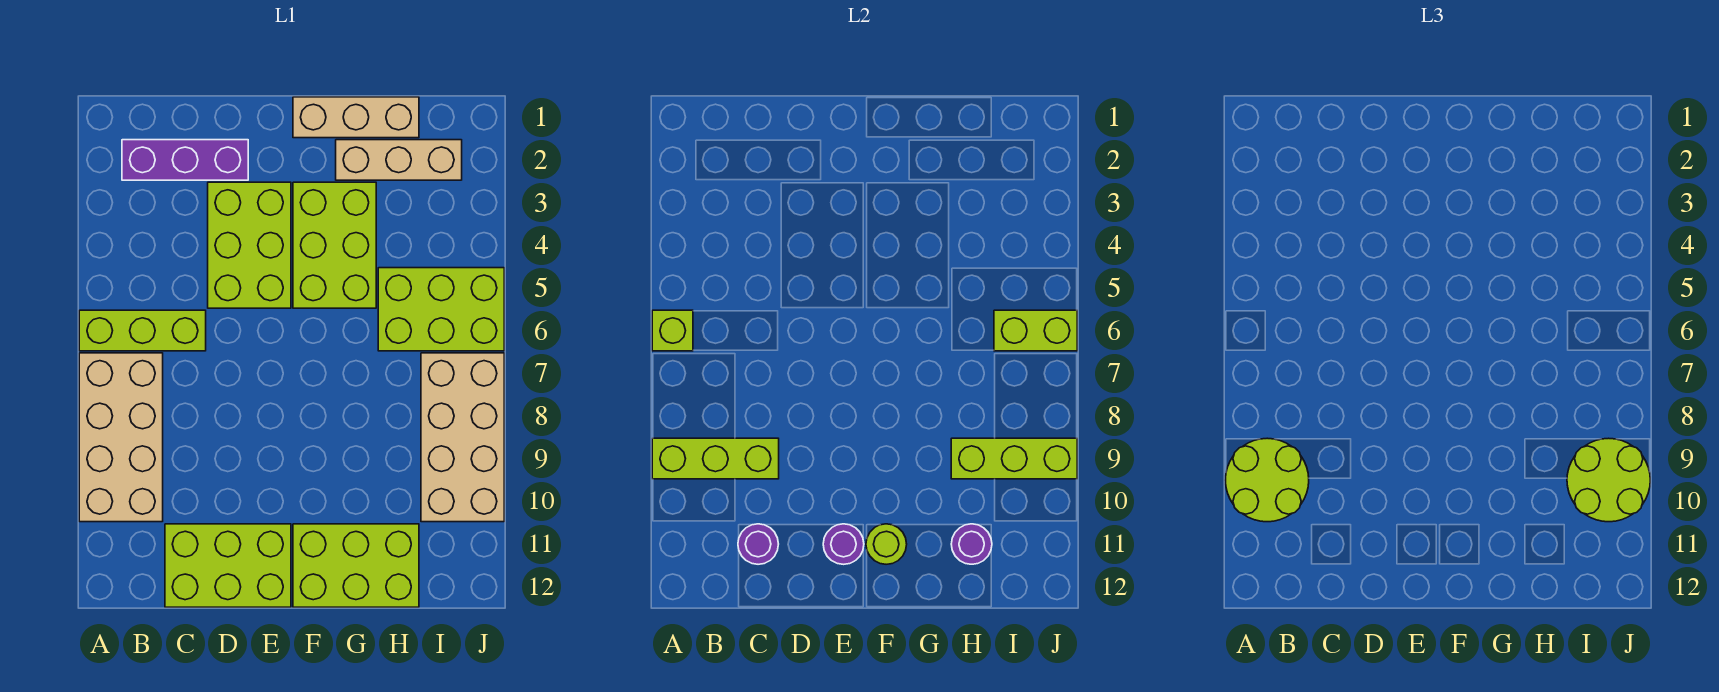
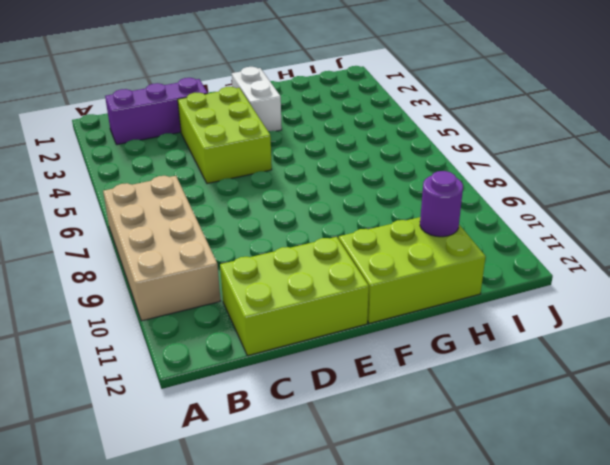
white brick F2:F3 level 1 -> lime brick F3:G5 level 1
none -> lime brick A6:C6 level 1
none -> tan brick F1:H1 level 1
none -> tan brick G2:I2 level 1

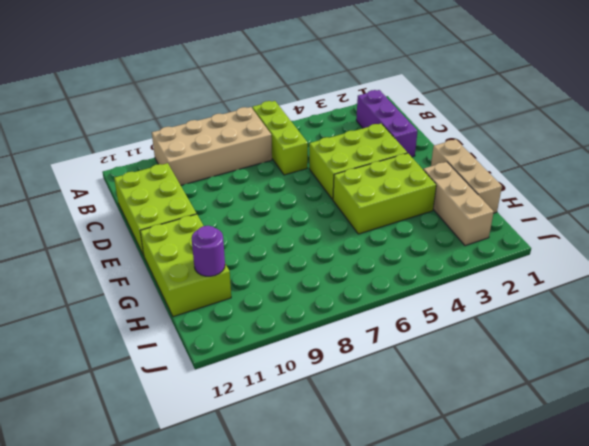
none -> lime brick H5:J6 level 1
none -> tan brick I7:J10 level 1
none -> lime brick A6 level 2

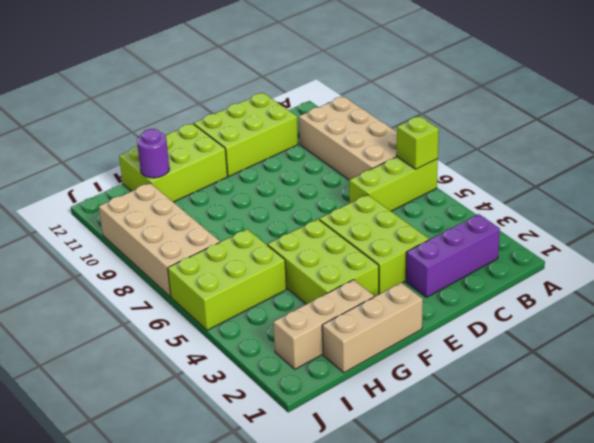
none -> lime brick A9:C9 level 2
none -> purple round brick C11 level 2
none -> purple round brick E11 level 2

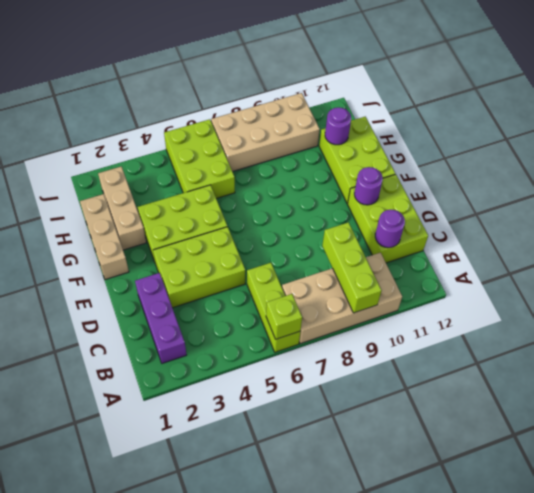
none -> lime round brick F11 level 2
none -> lime brick H9:J9 level 2
none -> lime brick I6:J6 level 2

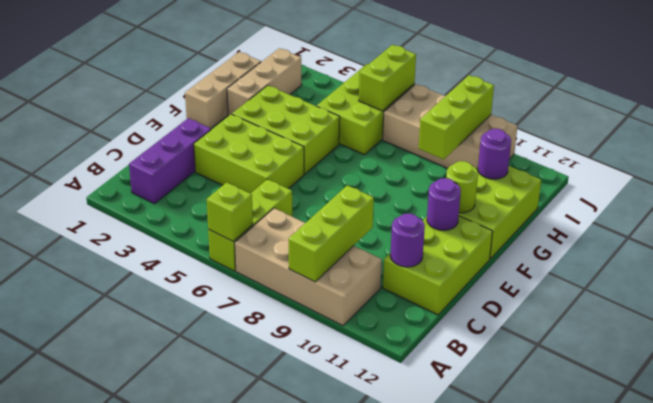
none -> lime round brick A9:B10 level 3
none -> lime round brick I9:J10 level 3

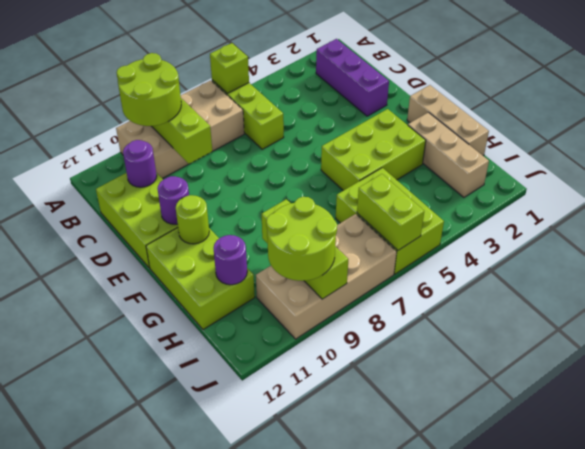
none -> lime brick D3:E5 level 1

